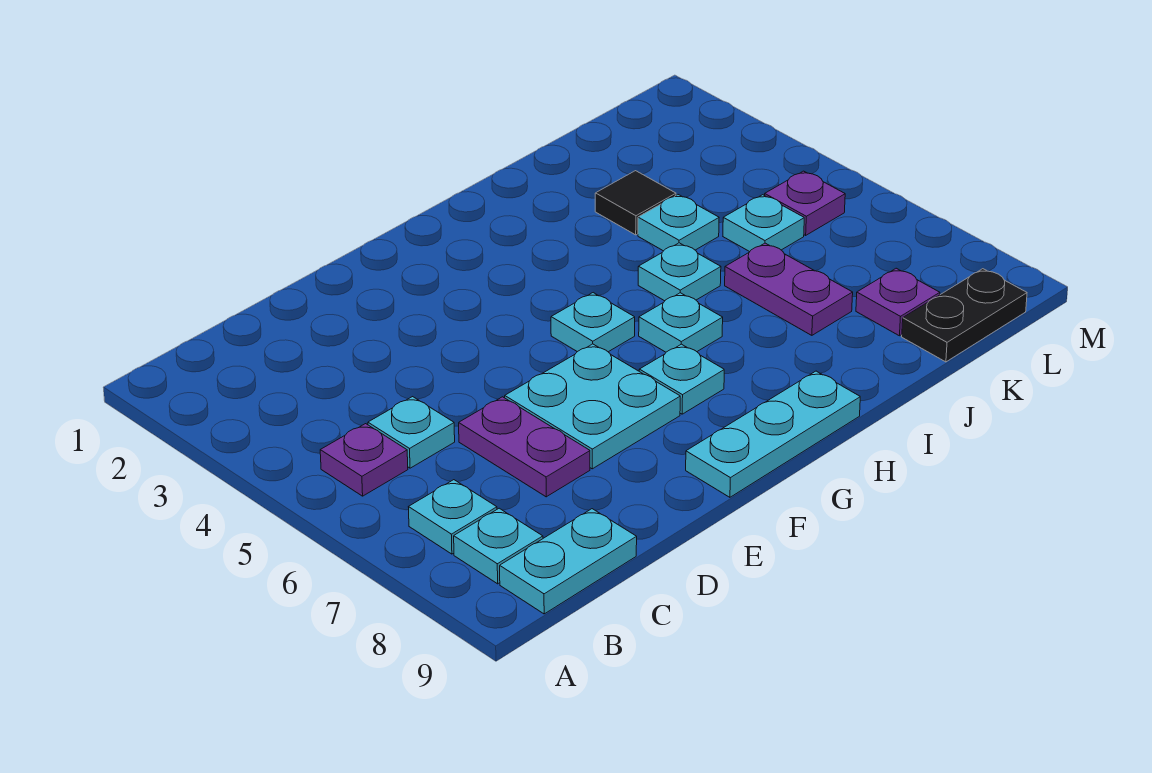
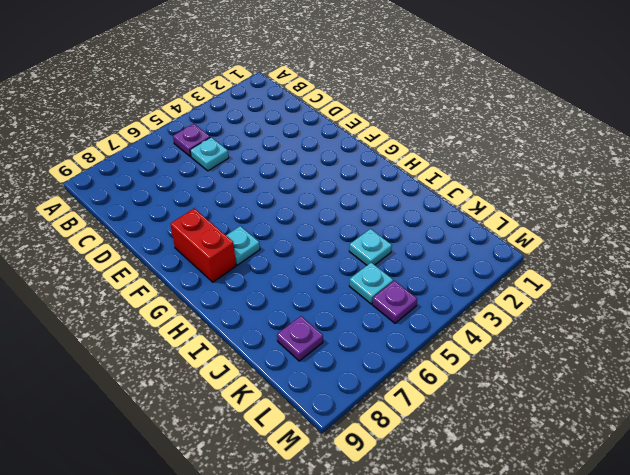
red brick F8:G8 level 1 -> none
none -> cyan plate B7 level 1
none -> cyan plate B8 level 1
none -> cyan plate B9:C9 level 1

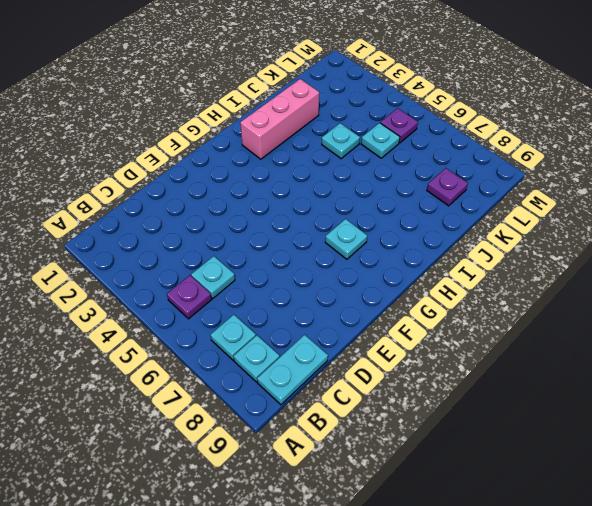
pink brick H2:J2 level 1 -> none
none -> purple plate D6:D7 level 1
none -> cyan plate E6:F7 level 1
none -> cyan plate F9:H9 level 1

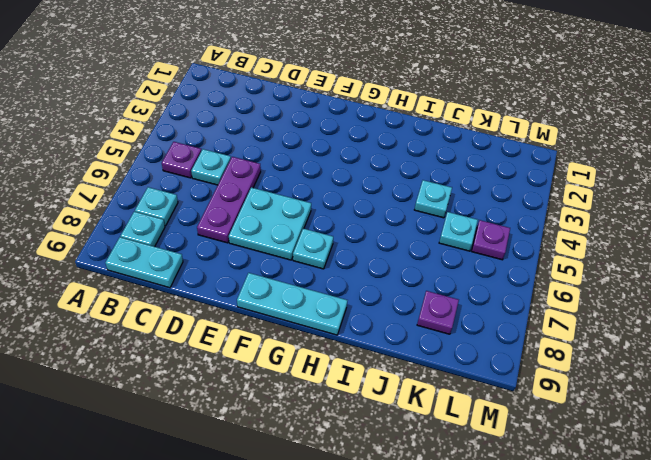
purple plate D5:D7 level 1 -> purple plate D6:D7 level 1
none -> cyan plate G5 level 1
none -> cyan plate H6 level 1
none -> cyan plate I5 level 1

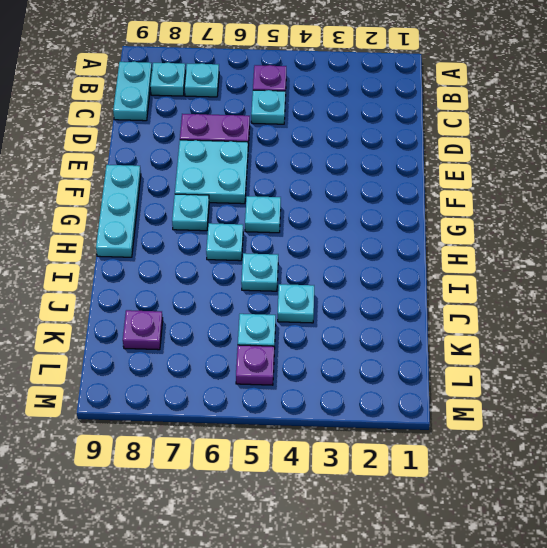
none -> black tile J3 level 1
none -> purple plate J6:J7 level 1
none -> black plate K9:L9 level 1

